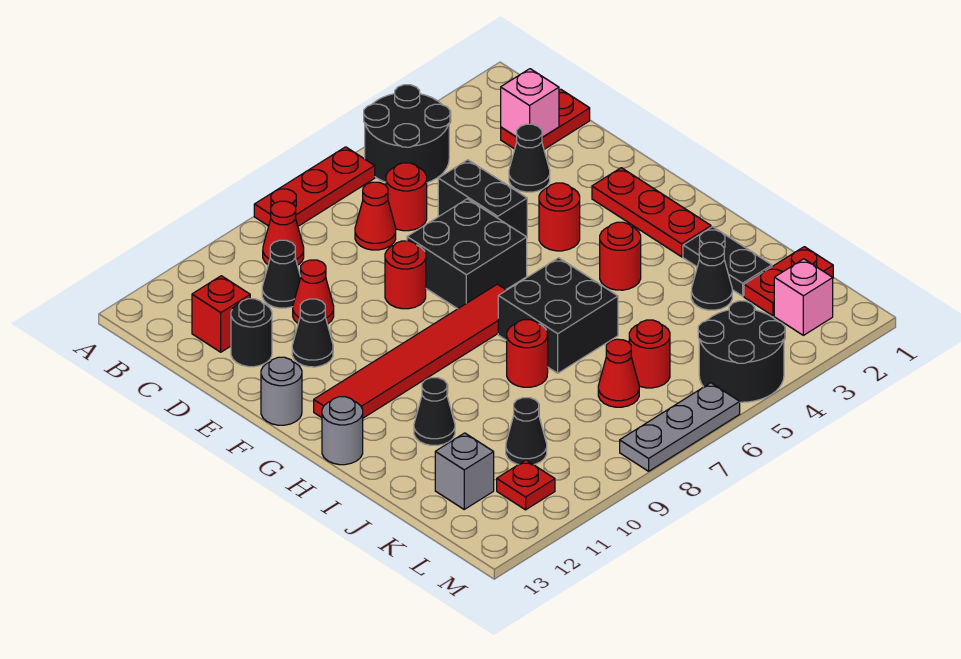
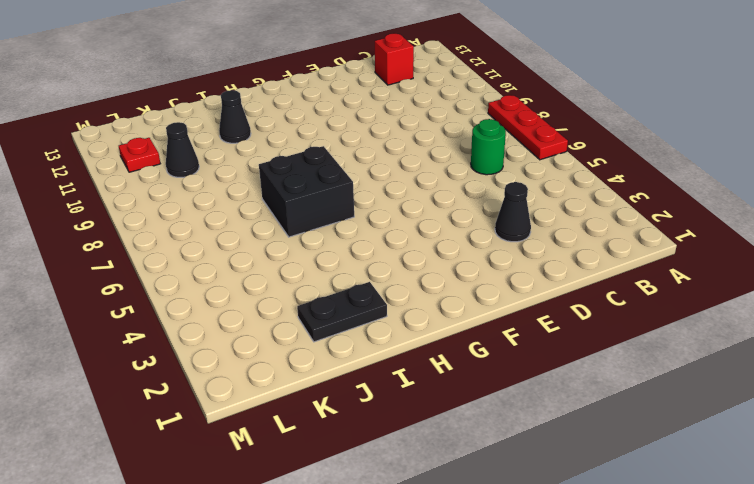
green round brick C6 level 1 -> red round brick C6 level 1
none -> black round brick A4:B5 level 1
none -> red cone B9 level 1
none -> red plate C1:C2 level 1
none -> red cone C7 level 1

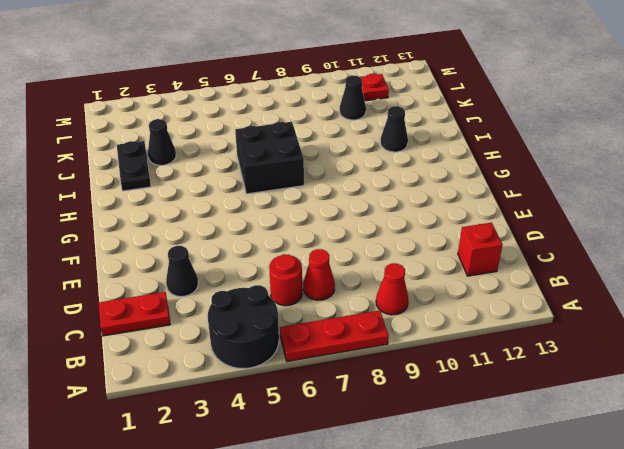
none -> black cone C10 level 1
none -> black brick D5:E5 level 1
none -> red cone D10 level 1
none -> black round brick D12 level 1

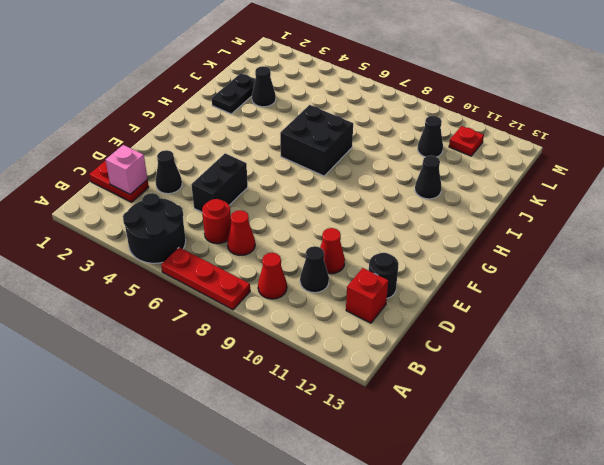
none -> black brick E6:F7 level 1
none -> red round brick E8 level 1
none -> black cone E11 level 1
none -> red plate F2:H2 level 1

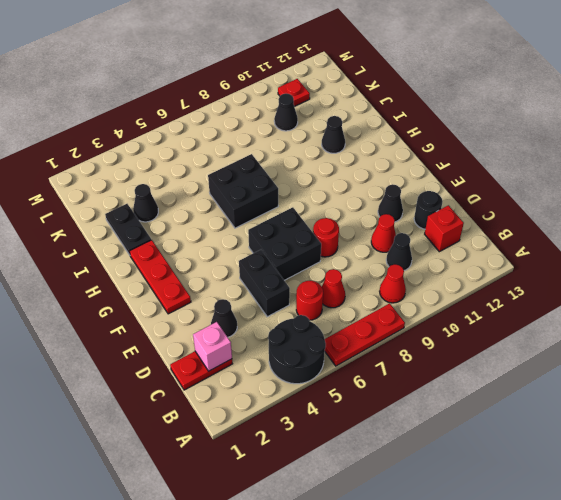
none -> red round brick F4 level 1
none -> grey round brick F13 level 1
none -> red tile G7:G12 level 1
none -> red round brick H4 level 1

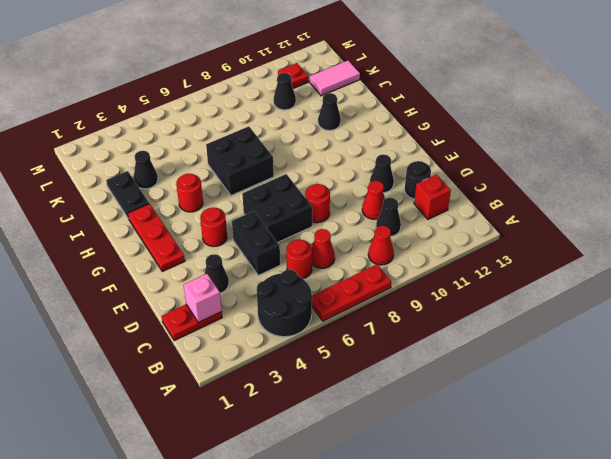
pink tile K12:K13 level 1 -> grey brick K12 level 1
none -> grey round brick F13 level 1
none -> red tile G7:G12 level 1
none -> grey round brick H13 level 1
none -> red round brick I8 level 1

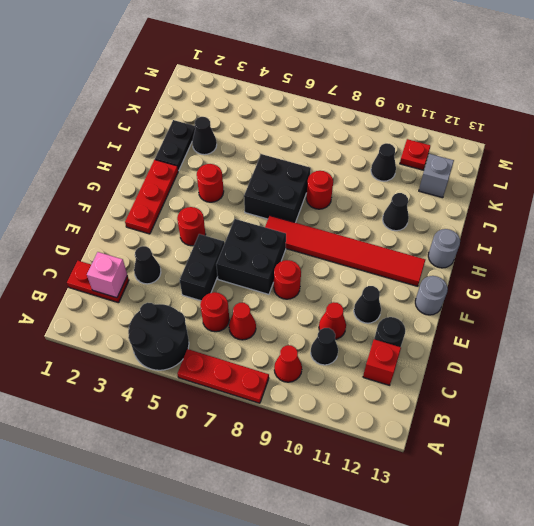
none -> red plate K1:K2 level 1
none -> red round brick K6 level 1
none -> red cone K7 level 1
none -> pink brick L2 level 1

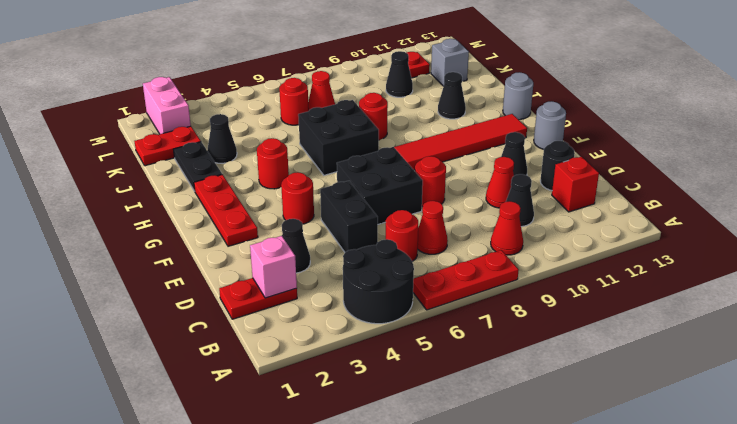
pink brick L2:M2 level 1 -> pink brick L2 level 1
none -> black round brick L4:M5 level 1
none -> grey plate M6:M8 level 1

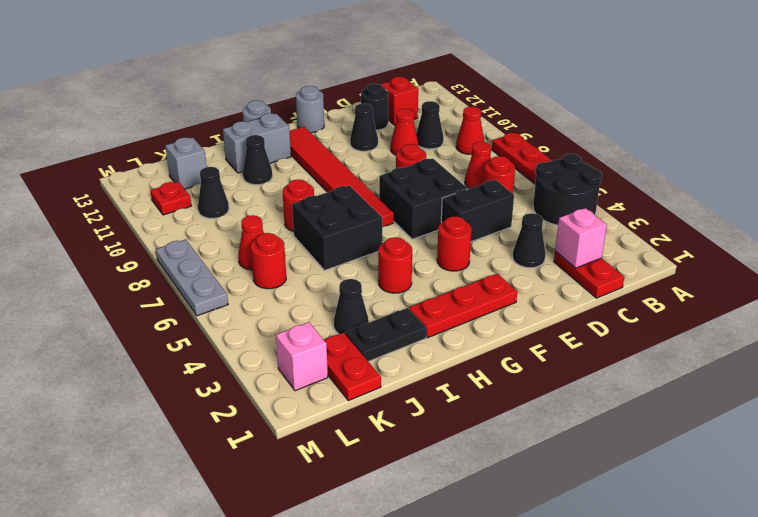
grey brick H12:I12 level 1 -> none
none -> black round brick L4:M5 level 1

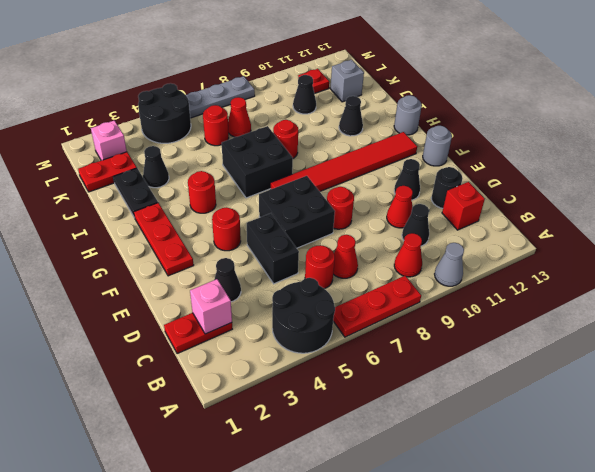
grey cone A10 level 1 -> none

